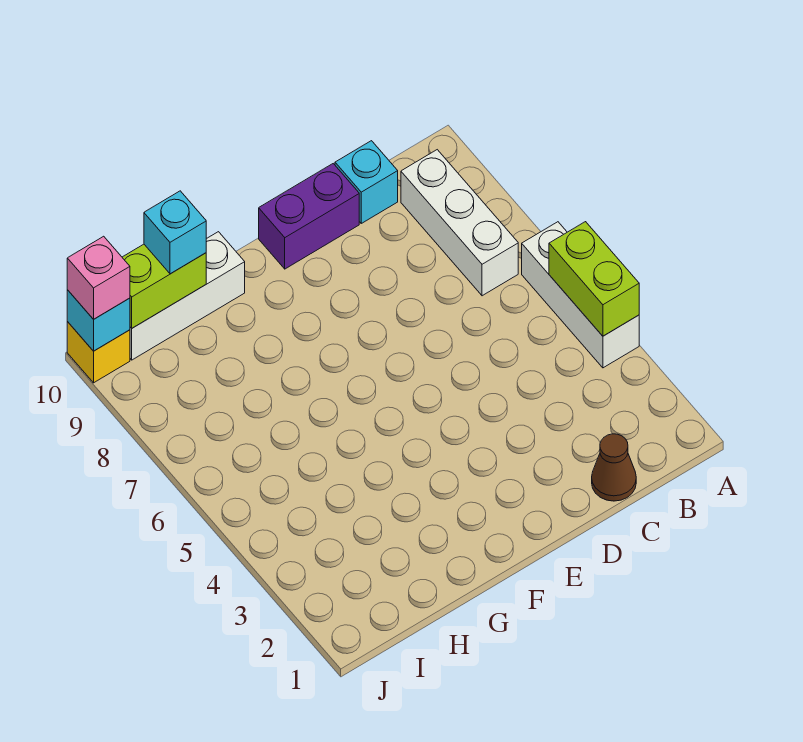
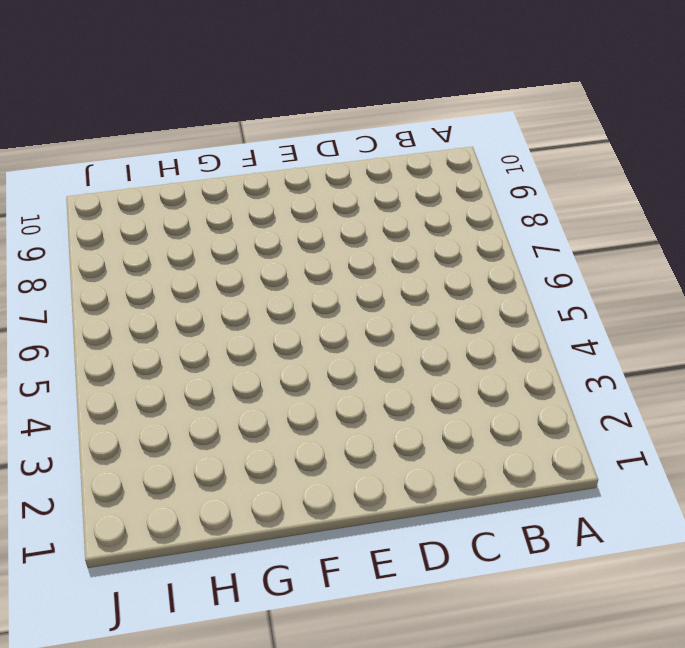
none -> white brick A4:A6 level 1
none -> white brick B7:B9 level 1
none -> brown cone C1 level 1

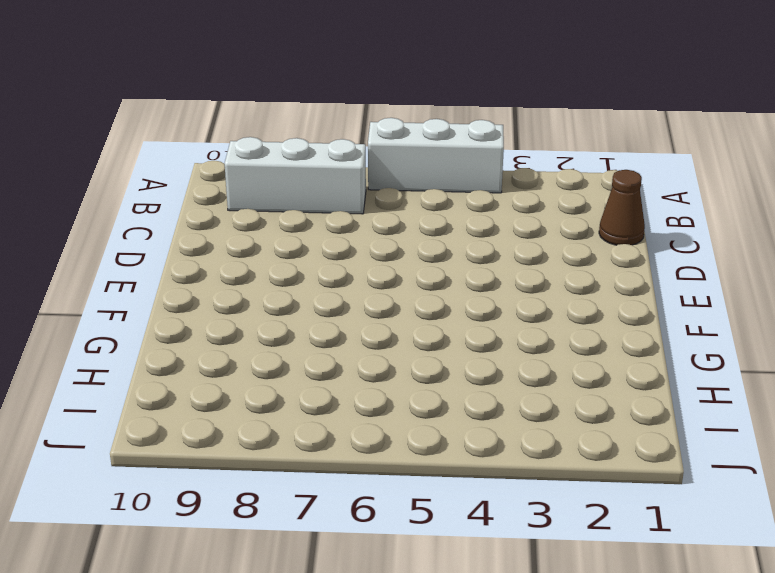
none -> cyan brick C10 level 1
none -> purple brick D10:E10 level 1
none -> white brick G10:I10 level 1

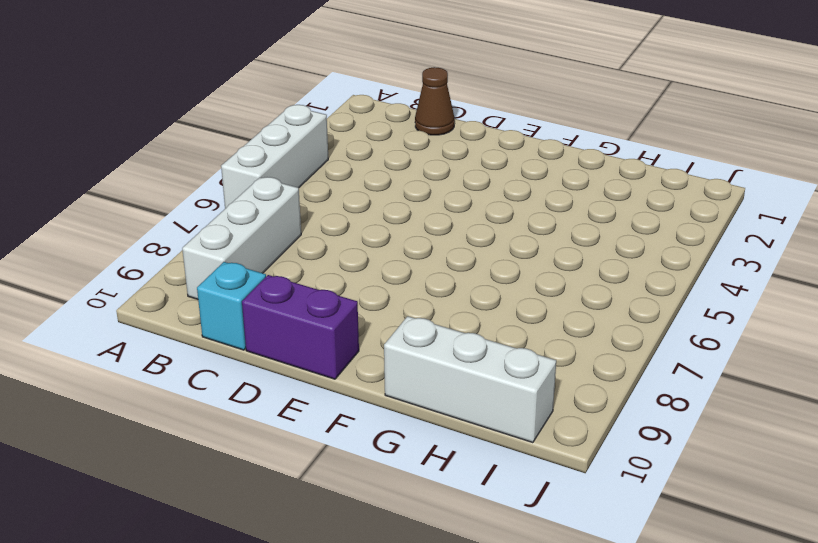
none -> yellow brick J10 level 1
none -> lime brick A4:A5 level 2
none -> lime brick H10:I10 level 2

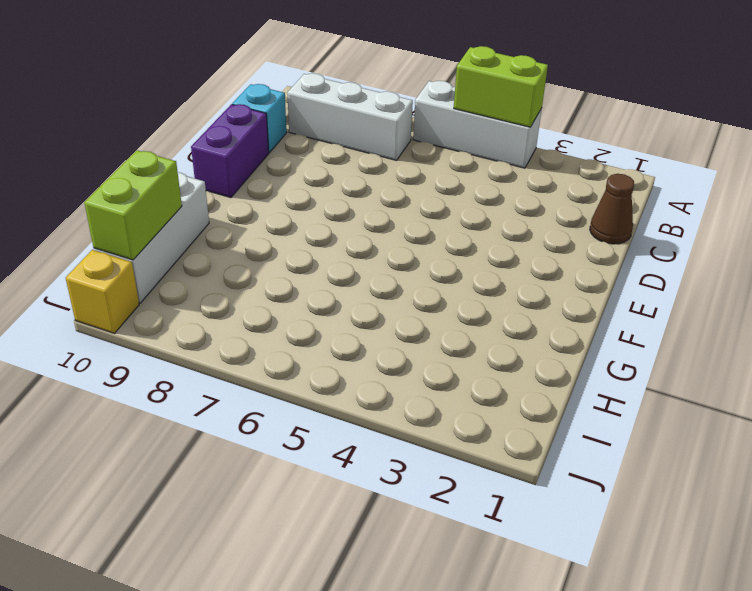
none -> cyan brick J10 level 2
none -> cyan brick H10 level 3
none -> pink brick J10 level 3

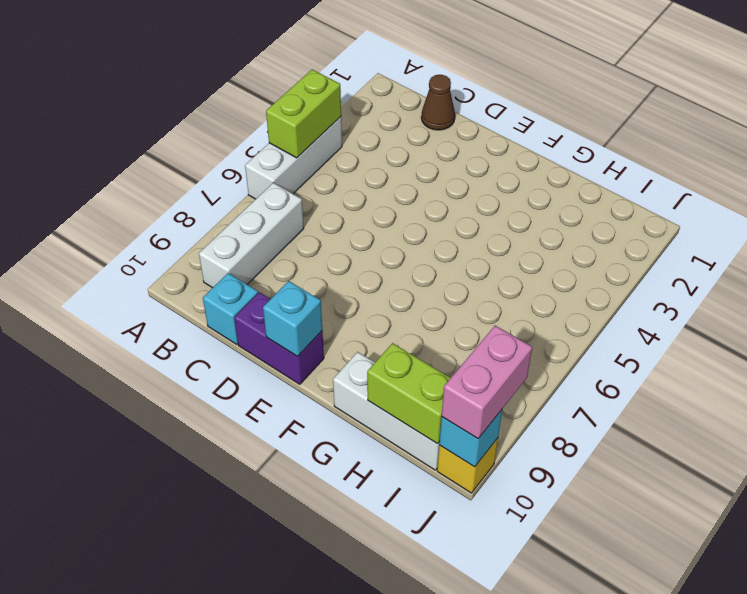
cyan brick E10 level 2 -> cyan brick H10 level 3
pink brick J9:J10 level 3 -> pink brick J10 level 3

